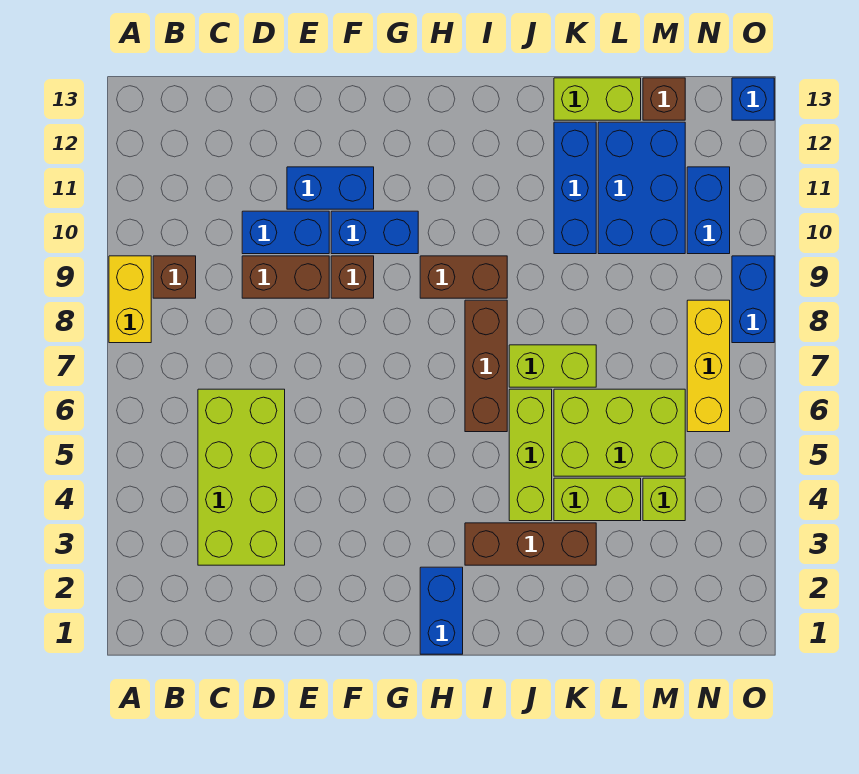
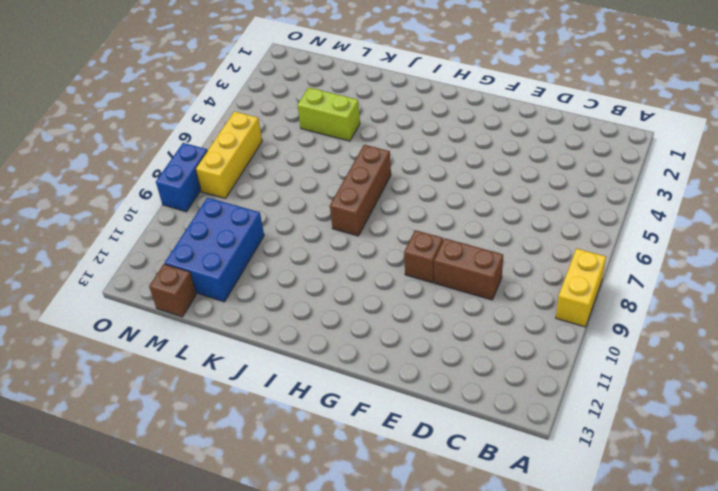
none -> brown brick B9 level 1
none -> lime brick C3:D6 level 1
none -> blue brick D10:E10 level 1

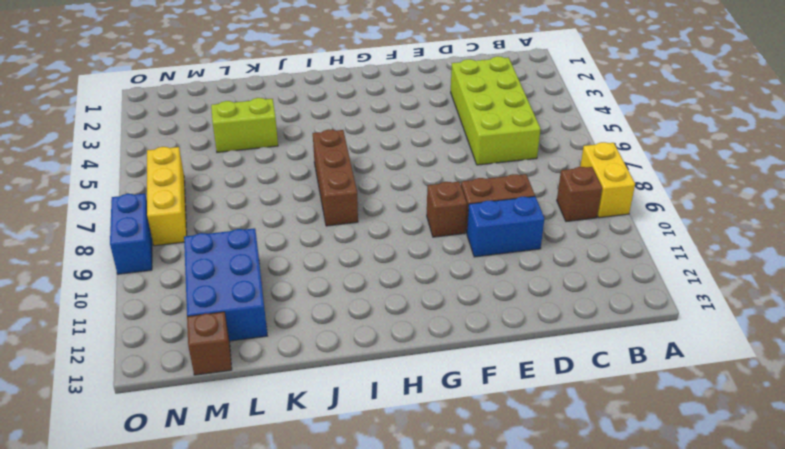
none -> blue brick E11:F11 level 1
none -> blue brick F10:G10 level 1
none -> blue brick H1:H2 level 1

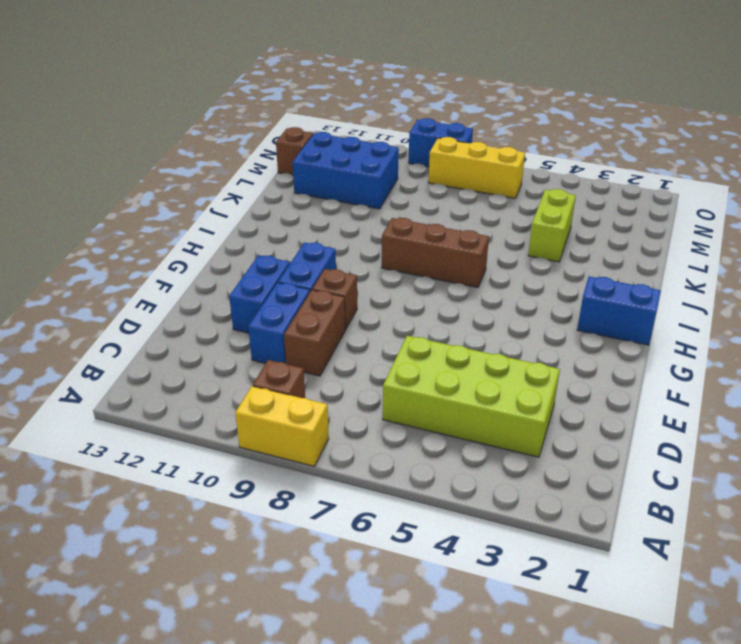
none -> brown brick H9:I9 level 1
none -> brown brick I3:K3 level 1
none -> lime brick J4:J6 level 1

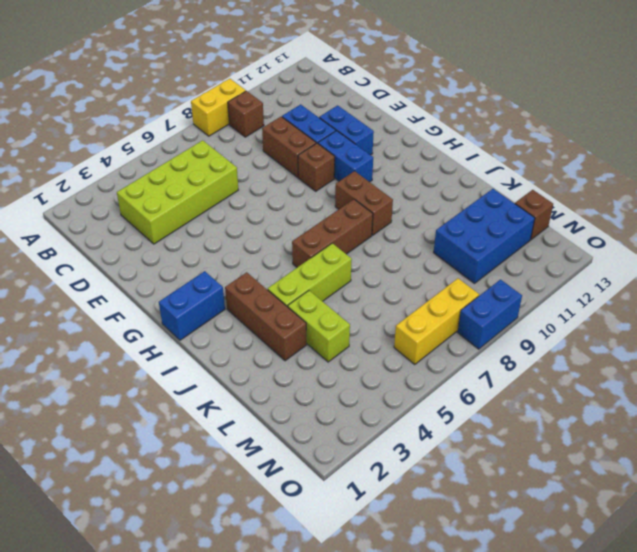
none -> lime brick J7:K7 level 1
none -> lime brick K5:M6 level 1
none -> blue brick K10:K12 level 1

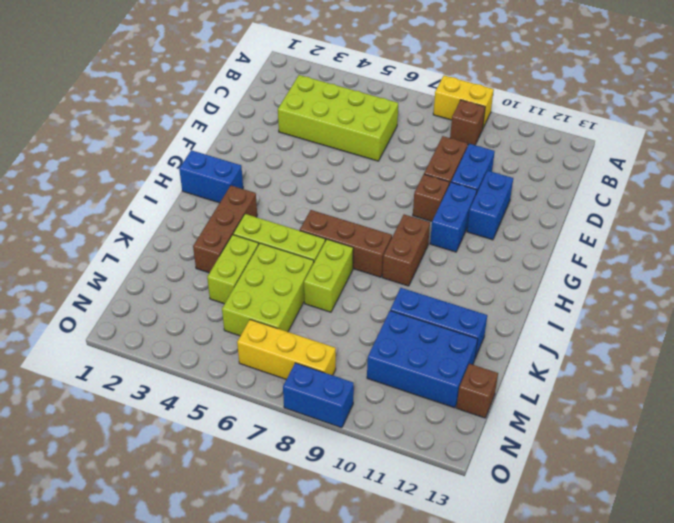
none -> lime brick K13:L13 level 1
none -> lime brick M4 level 1
none -> blue brick N10:N11 level 1

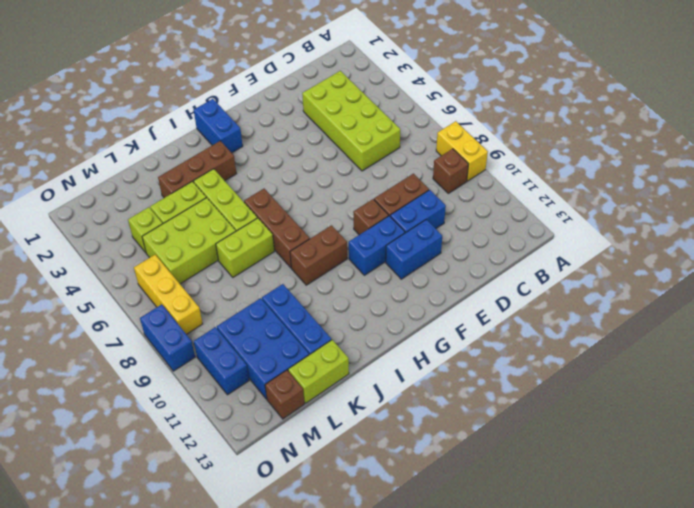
none -> blue brick O13 level 1

